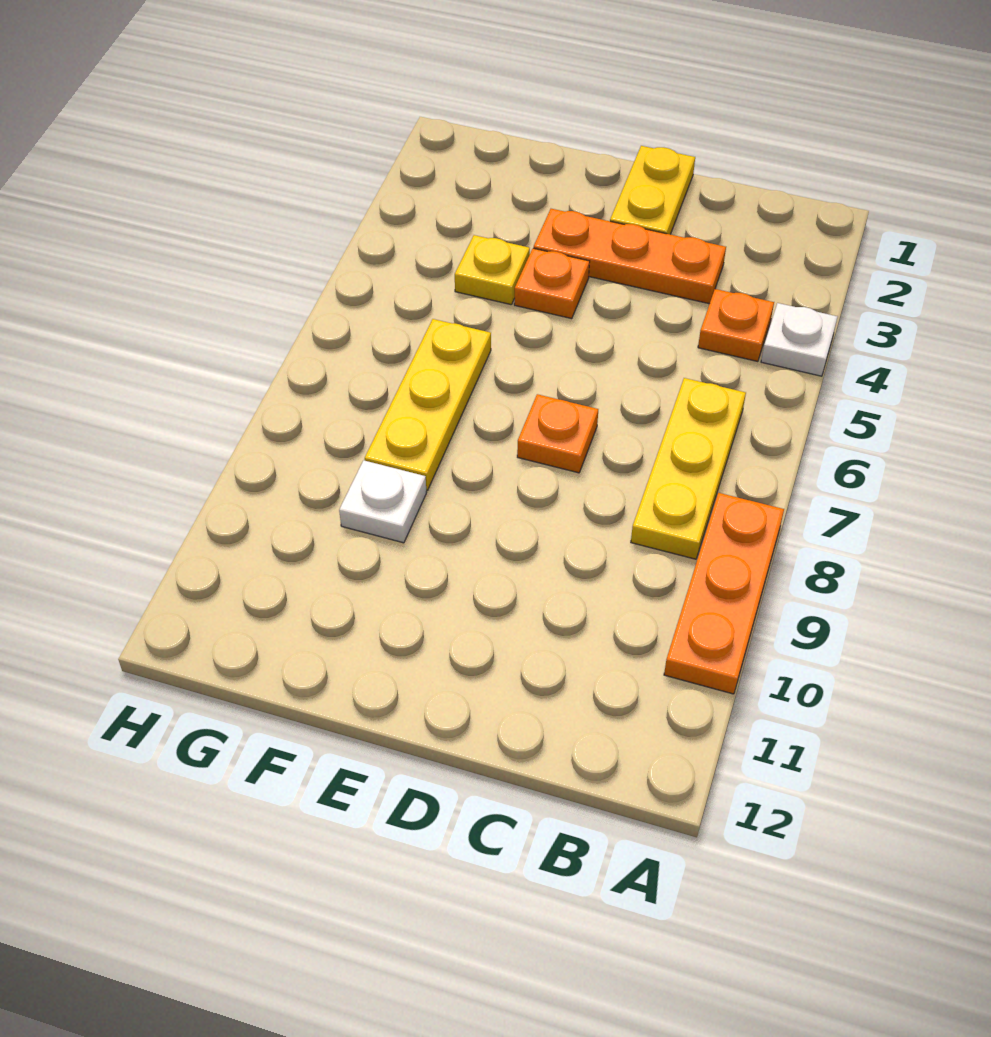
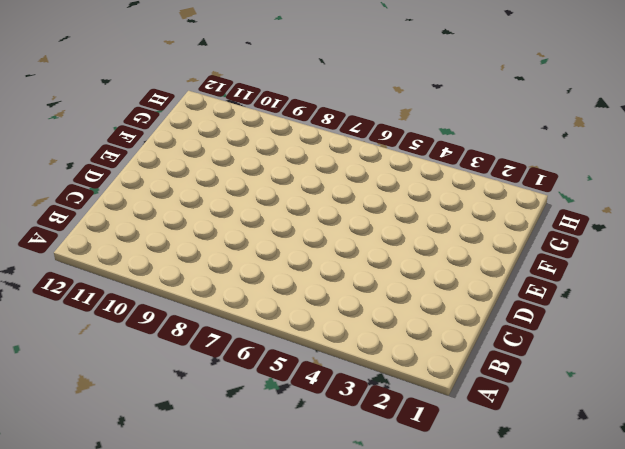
none -> white plate A4 level 1
none -> orange plate A8:A10 level 1

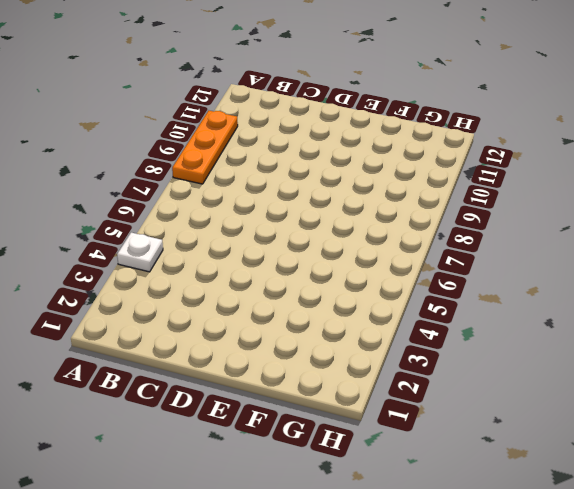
none -> orange plate B4 level 1
none -> yellow plate B6:B8 level 1

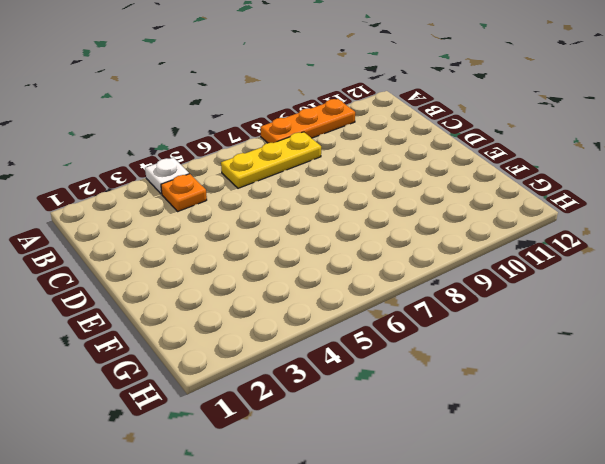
none -> orange plate C3:E3 level 1
none -> yellow plate D1:D2 level 1

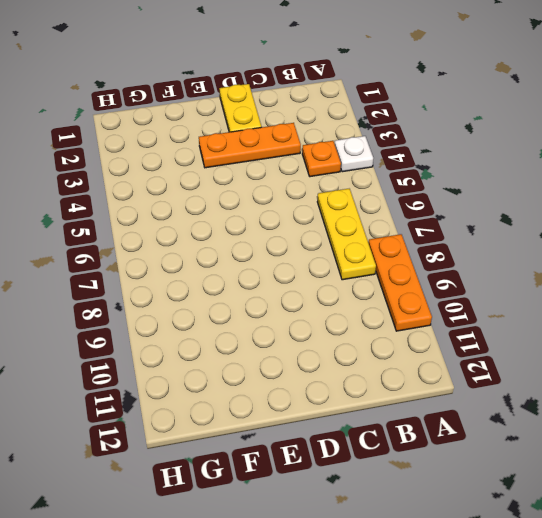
none -> orange plate D7 level 1
none -> orange plate E4 level 1

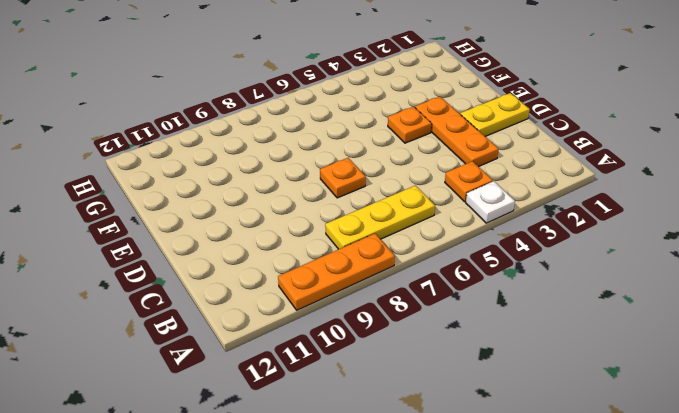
none -> yellow plate F4 level 1
none -> yellow plate F6:F8 level 1

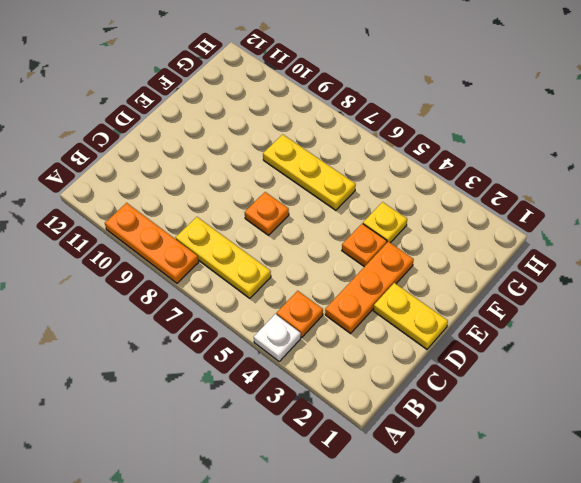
none -> white plate F9 level 1

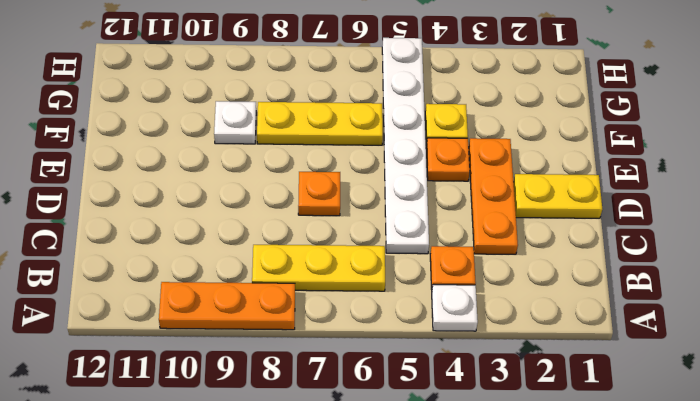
white plate C5:H5 level 1 -> none

